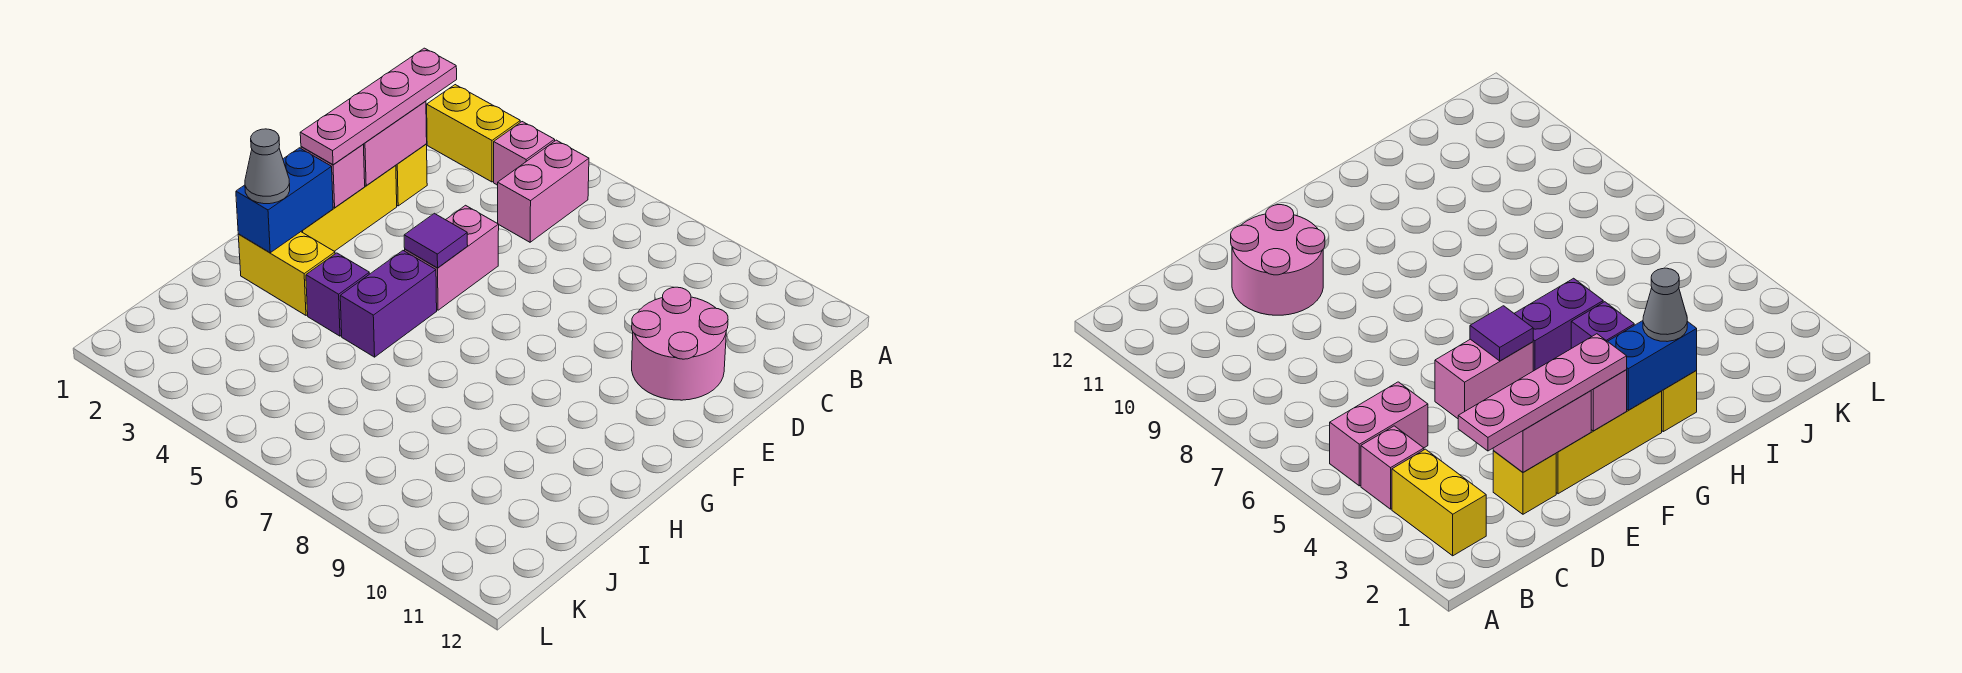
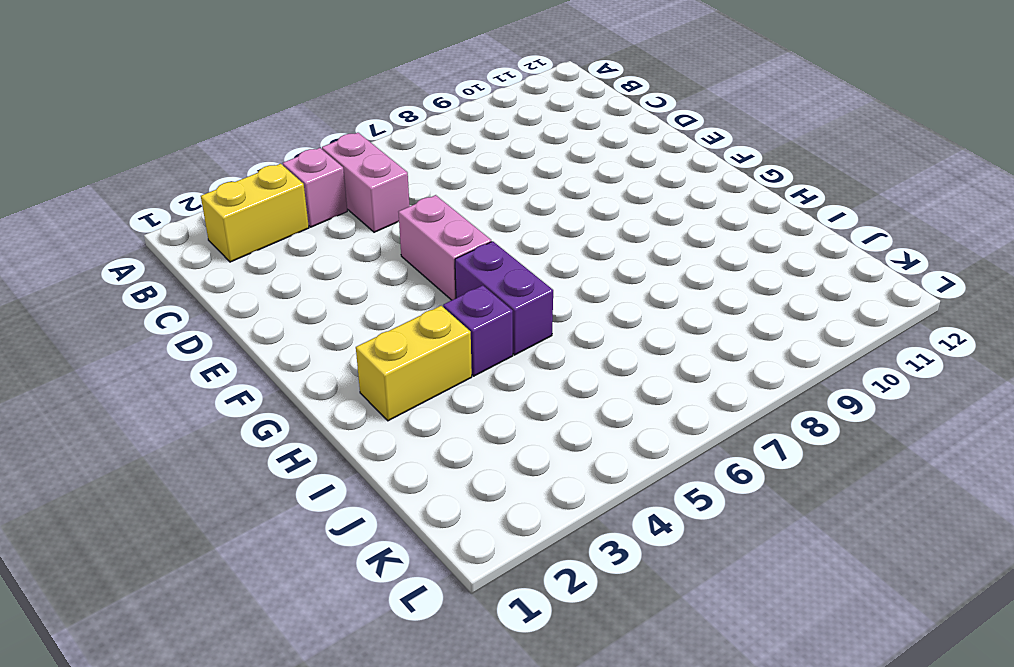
none -> yellow brick D2 level 1
none -> pink round brick D10:E11 level 1
none -> yellow brick E2:G2 level 1

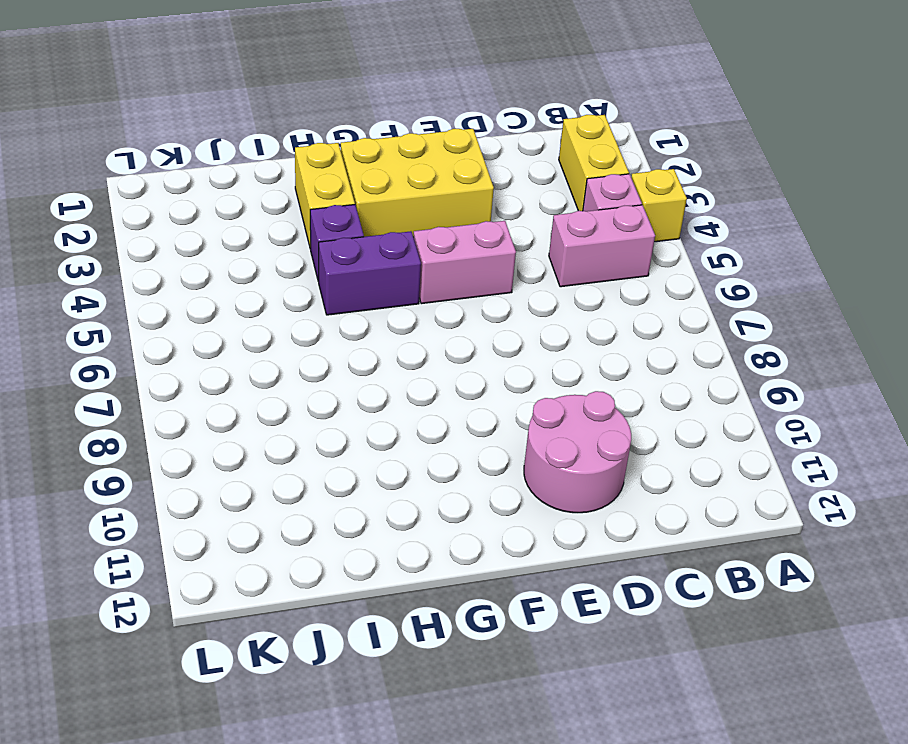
yellow brick A4 level 1 -> yellow brick D2 level 1
yellow brick E2:G3 level 1 -> yellow brick E2:G2 level 1
none -> pink brick D2:E2 level 2
none -> pink brick F2 level 2
none -> purple tile F5 level 2

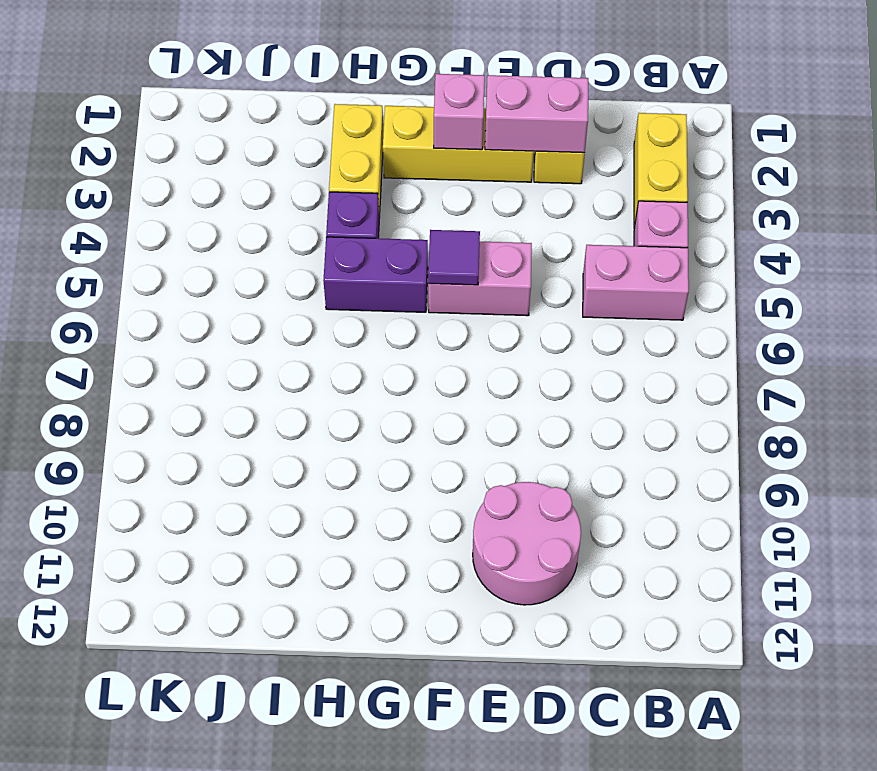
none -> blue brick G2:H2 level 2
none -> pink plate C2:F2 level 3
none -> grey cone H2 level 3

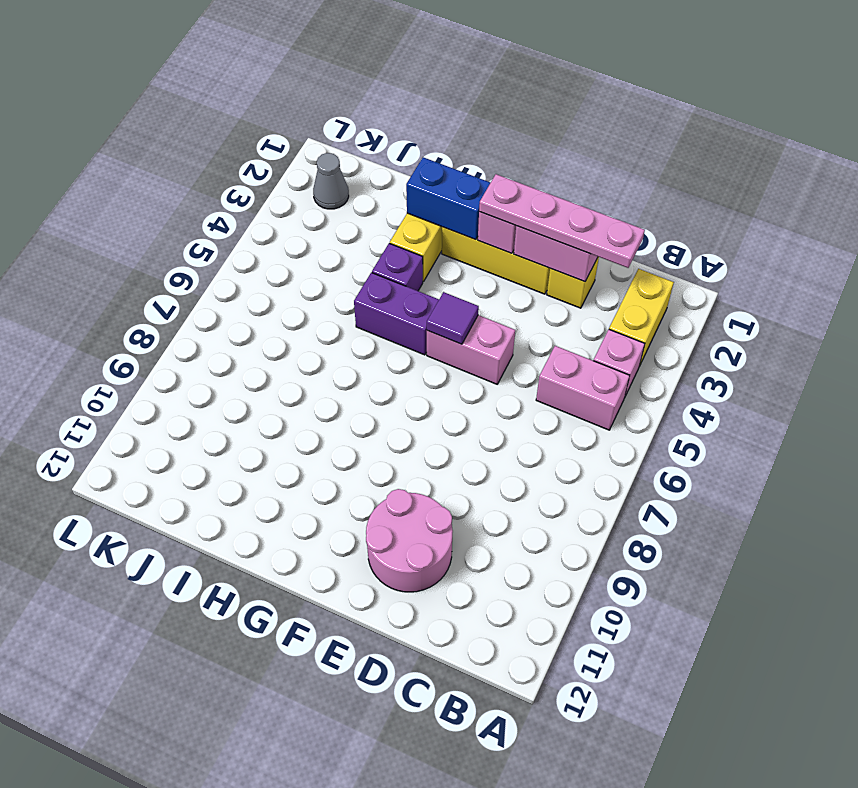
grey cone K2 level 1 -> grey cone H2 level 3

